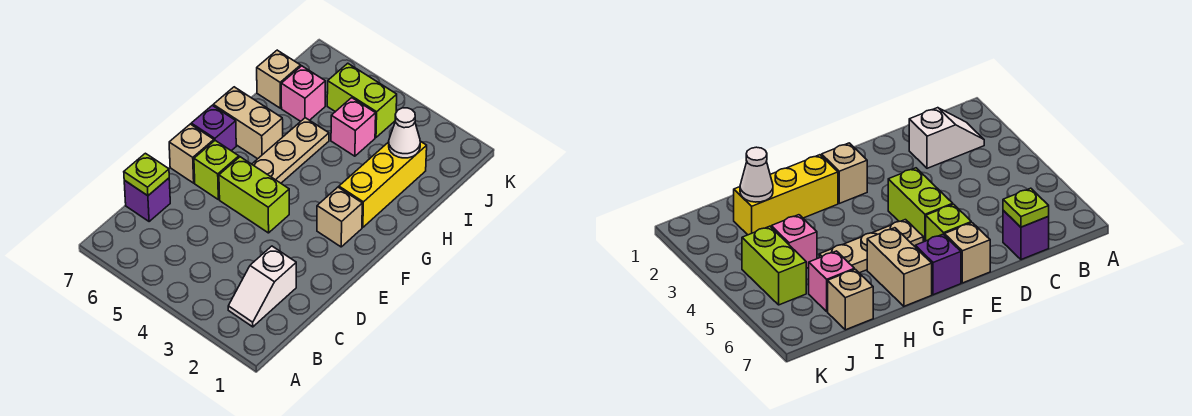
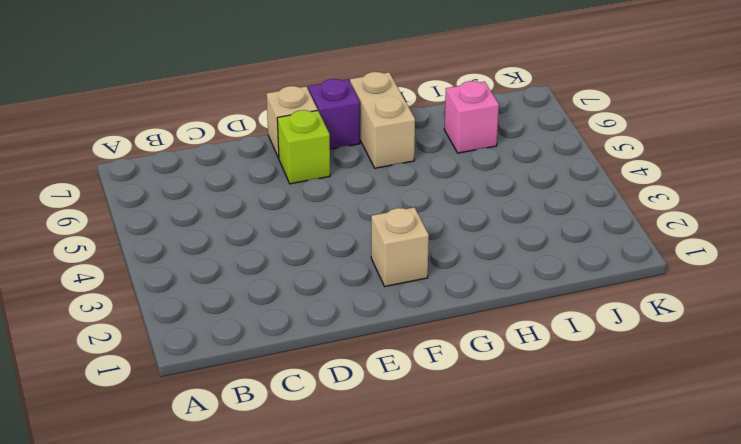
none -> white slope B2:C2 level 1 top C
none -> purple brick C7 level 1
none -> lime brick E4:E5 level 1

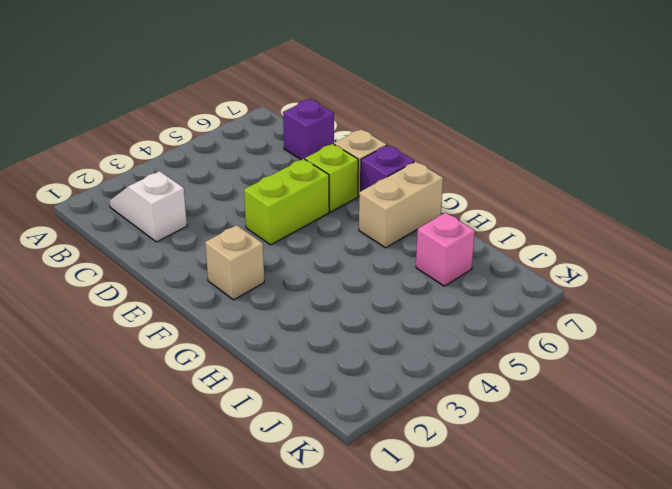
none -> tan plate F5:H5 level 1
none -> yellow brick G2:I2 level 1
none -> pink brick I4 level 1

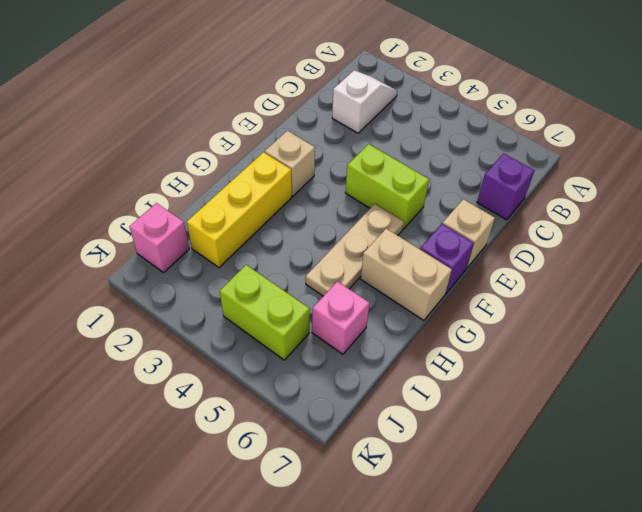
pink brick J1 level 1 -> pink brick I4 level 1
none -> lime brick E6 level 1
none -> tan brick I7 level 1
none -> lime plate C7 level 2

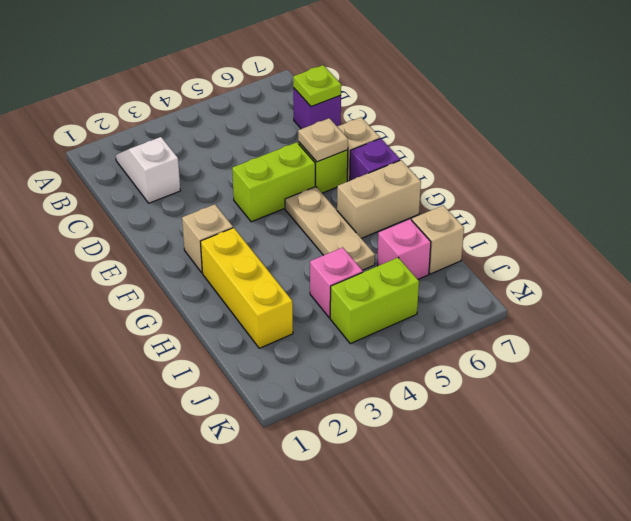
tan plate E6 level 2 -> none
none -> white cone I2 level 2

